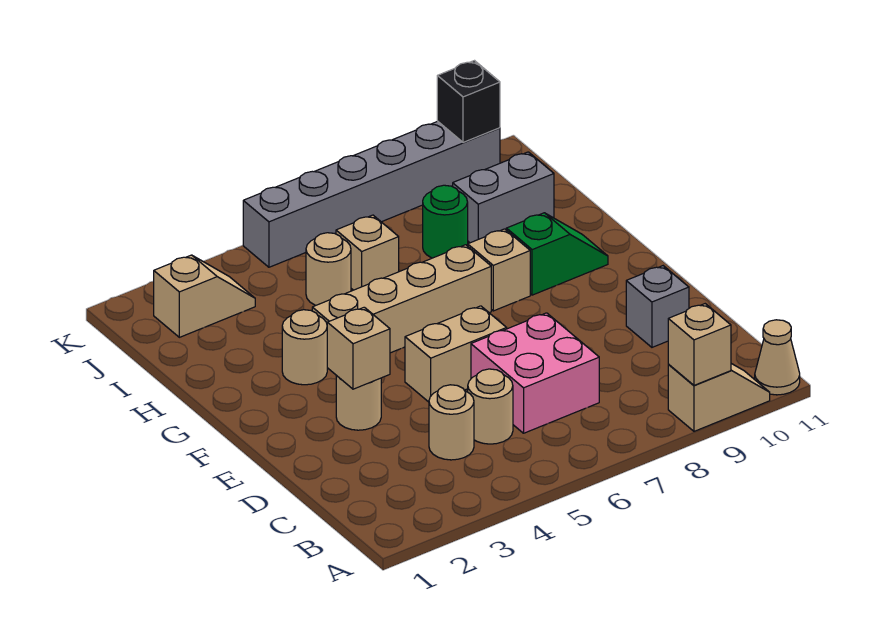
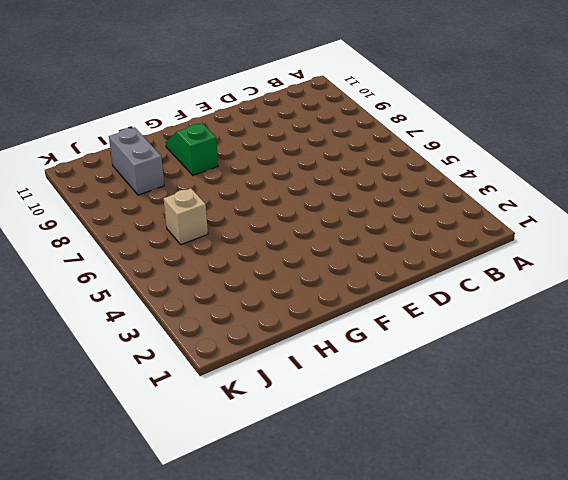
none -> tan slope A9:A10 level 1 top 9
none -> tan cone A11 level 1
none -> tan round brick C4 level 1

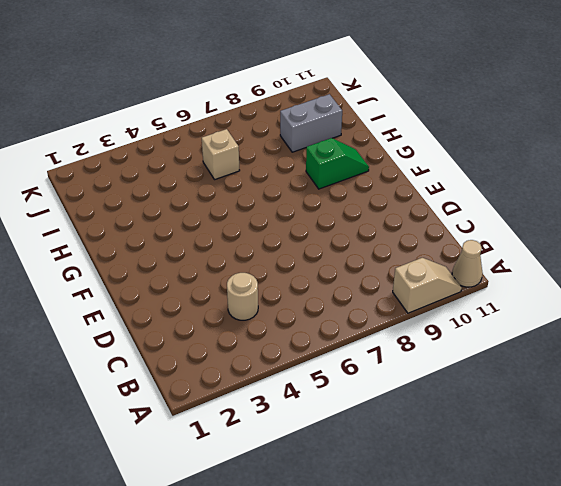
none -> tan round brick C5 level 1
none -> pink brick C6:D7 level 1
none -> grey brick D10 level 1

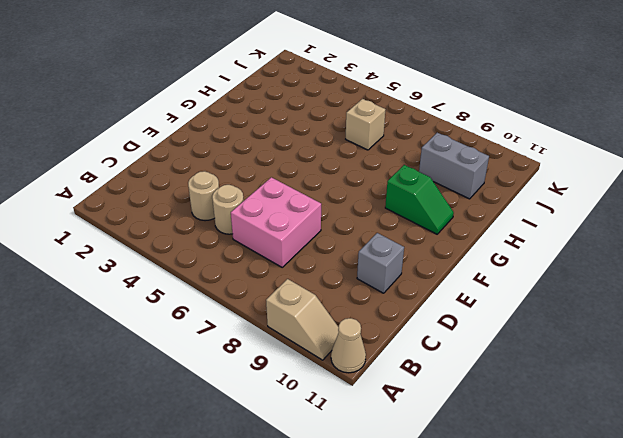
none -> tan round brick E3 level 1
none -> tan brick E5:E6 level 1
none -> tan round brick G3 level 1

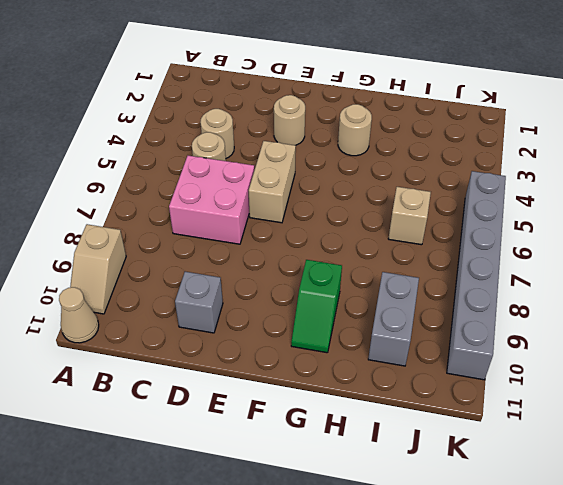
none -> tan brick G4:G7 level 1
none -> tan brick G8 level 1
none -> tan round brick I5 level 1

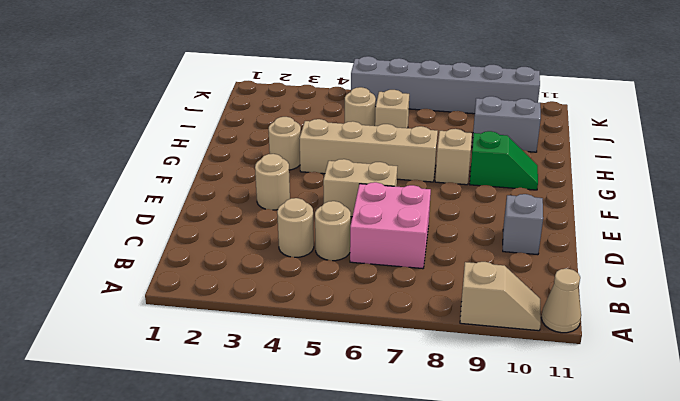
none -> green round brick I8 level 1
none -> tan slope J2:J3 level 1 top 2
none -> tan brick A9 level 2

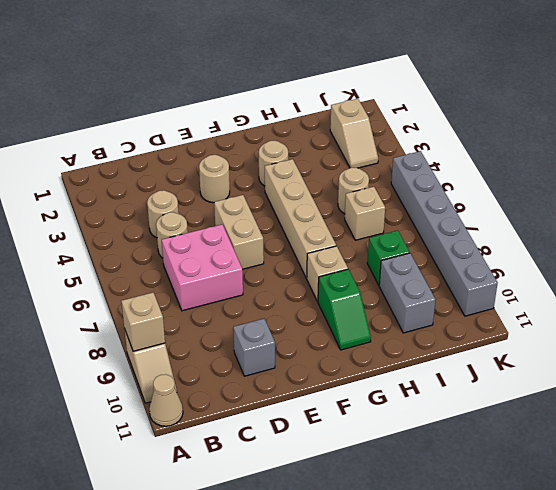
green brick I8 level 1 -> green round brick I8 level 1
none -> tan brick E3 level 2
none -> black brick K10 level 2

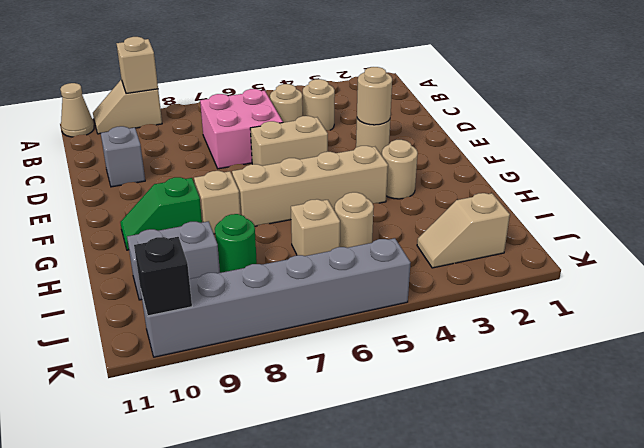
tan round brick E3 level 2 -> tan brick E3 level 2

